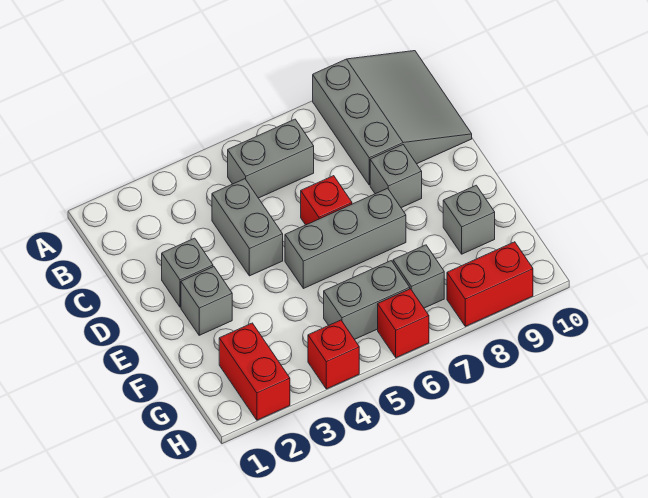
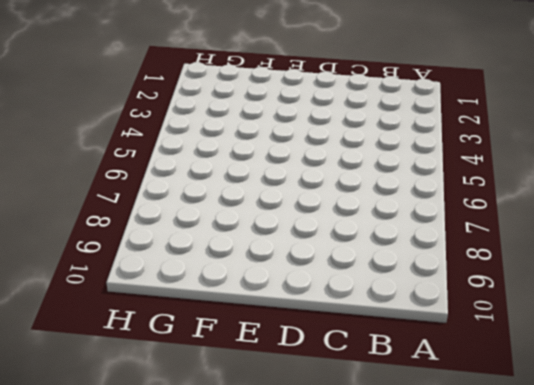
none -> grey slope A8:C10 level 1 top 8
none -> grey brick B5:B6 level 1
none -> grey brick C4:D4 level 1

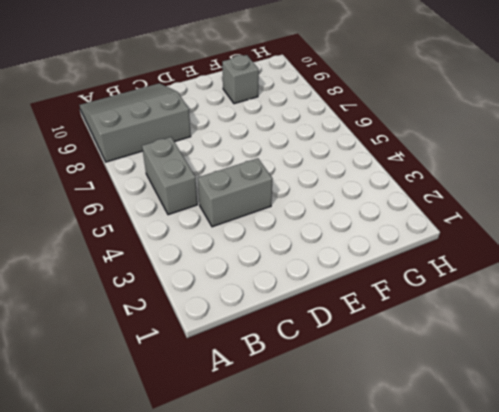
none -> grey brick D2 level 1
none -> red brick D6 level 1
none -> grey brick D8 level 1

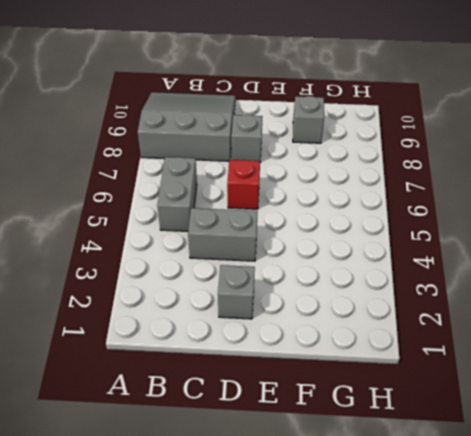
none -> grey brick E2 level 1
none -> grey brick E5:E7 level 1
none -> red brick G2:H2 level 1

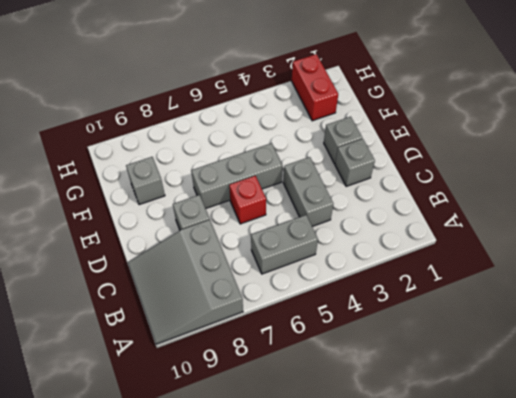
none -> grey brick G5:G6 level 1
none -> grey brick G7 level 1
none -> red brick H4 level 1

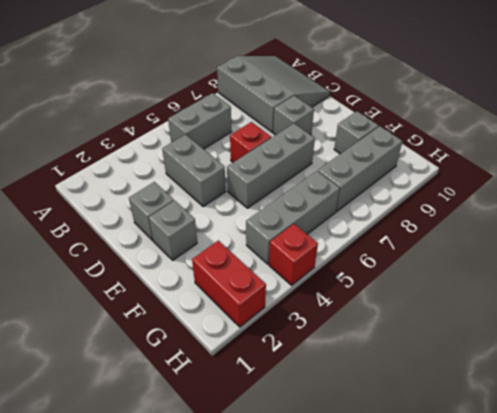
grey brick G4:G6 level 1 -> grey brick G5:G6 level 1
grey brick G7:G9 level 1 -> grey brick G7 level 1
none -> red brick H6 level 1
none -> red brick H8:H9 level 1

